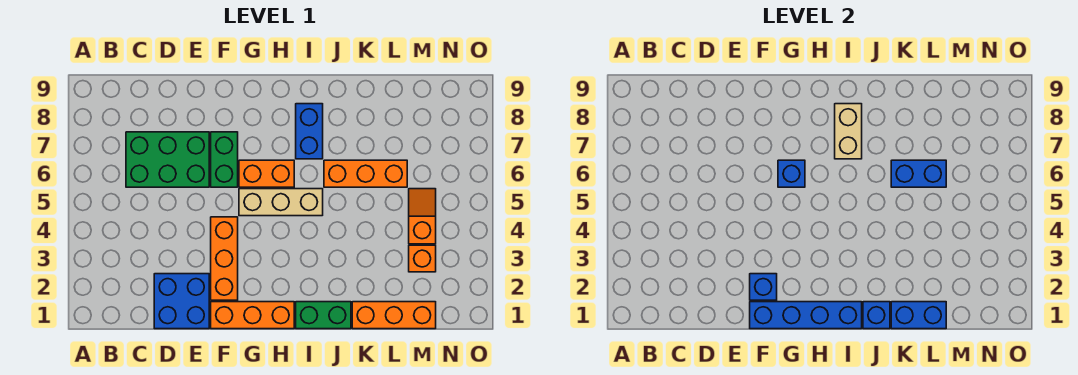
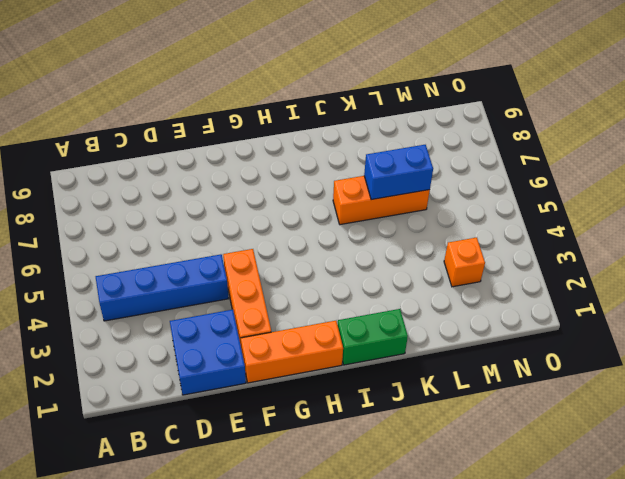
blue brick B4:E4 level 1 -> blue brick F1:I1 level 2
none -> green brick C6:E7 level 1
none -> green brick F6:F7 level 1
none -> tan brick G5:I5 level 1

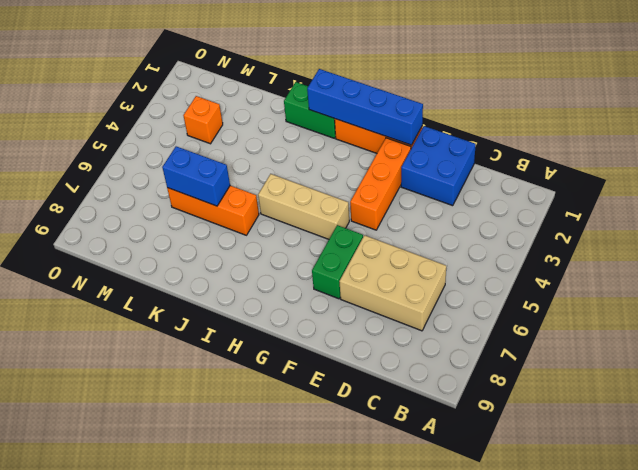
tan brick C6:E7 level 1 -> green brick C6:E7 level 1
none -> orange brick G6:H6 level 1
none -> blue brick I7:I8 level 1
none -> orange brick K1:M1 level 1

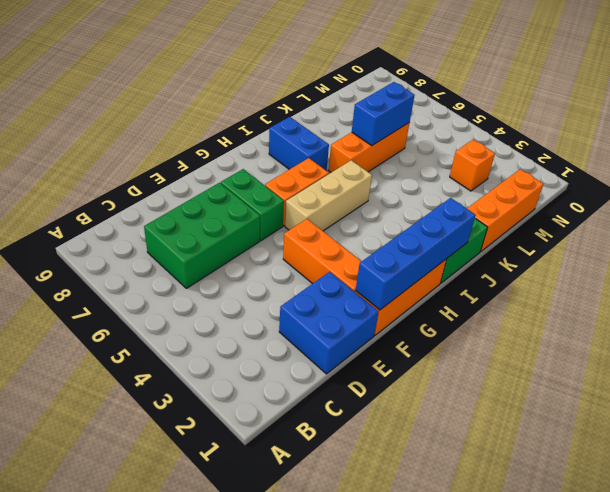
none -> orange slope M4:M5 level 1 top 4
none -> blue brick F2 level 2
none -> blue brick G6 level 2

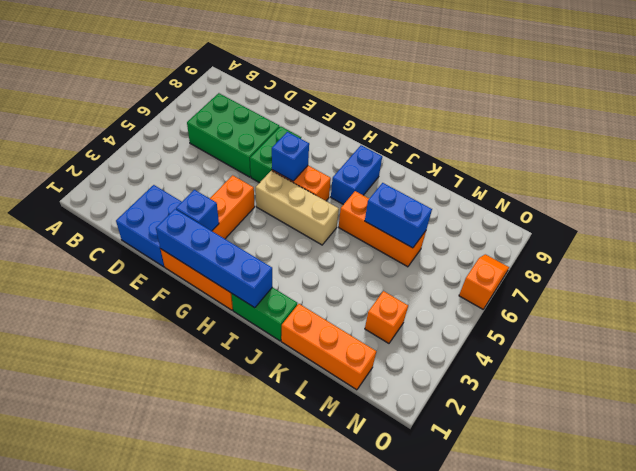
orange slope O6:O7 level 1 top 6 -> orange slope M4:M5 level 1 top 4
none -> tan brick I7:I8 level 2
none -> blue brick J1 level 2
none -> blue brick K1:L1 level 2

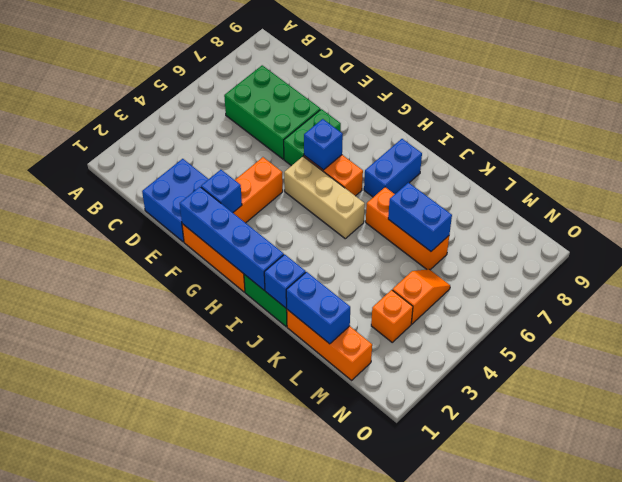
none -> tan brick I7:I8 level 2

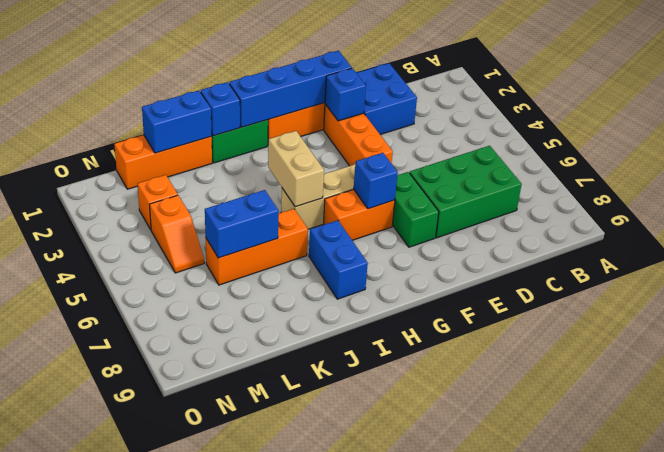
tan brick I4:I5 level 2 -> tan brick I7:I8 level 2

